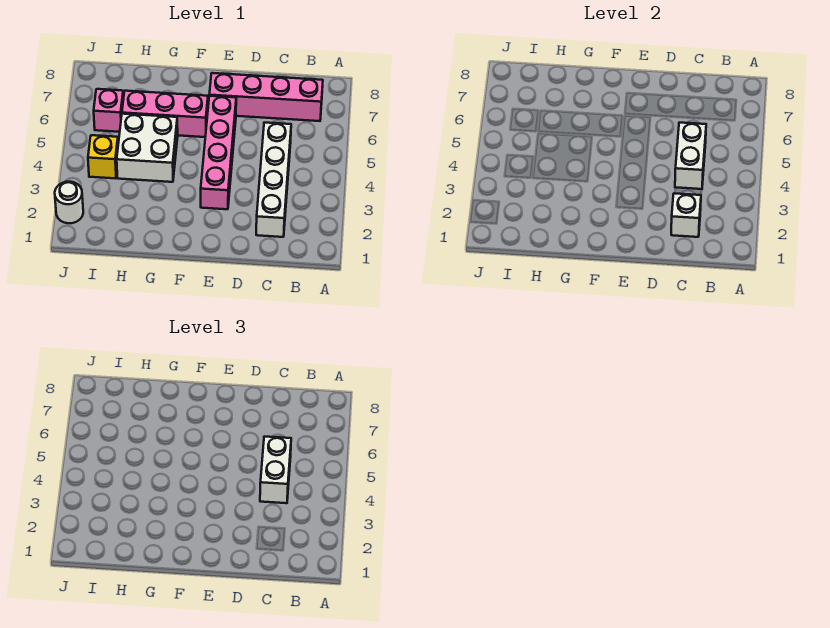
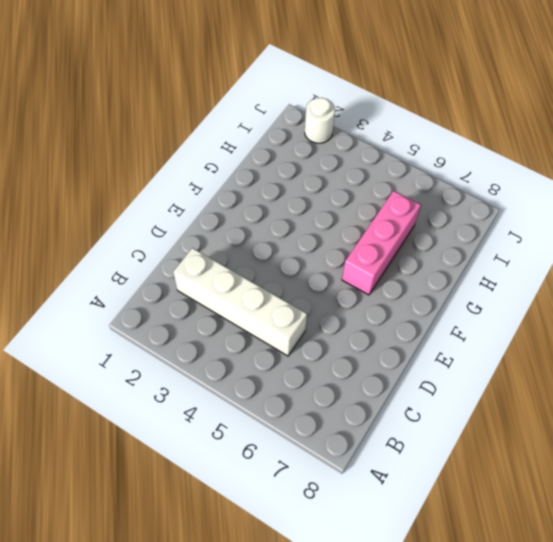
none -> pink brick B7:E7 level 1
none -> pink brick E3:E6 level 1

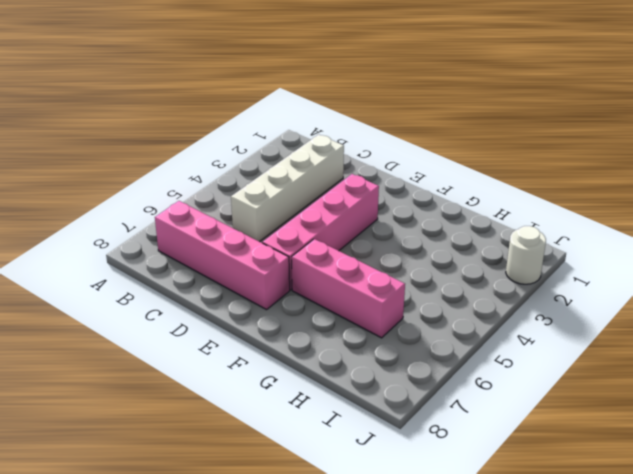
none -> white brick G4:H5 level 1
none -> yellow brick I4 level 1

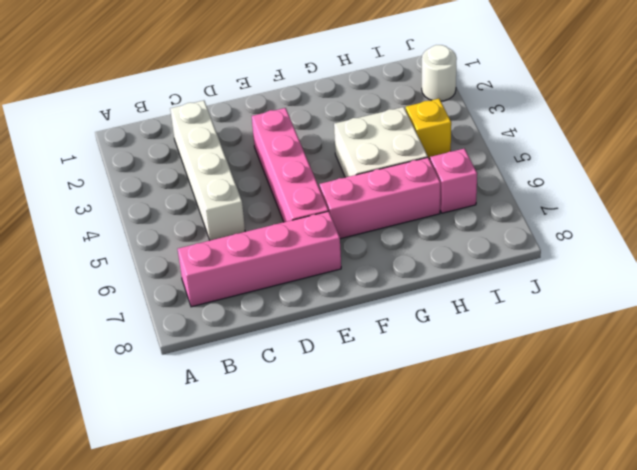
none -> white brick C2 level 2
none -> white brick C4:C5 level 2

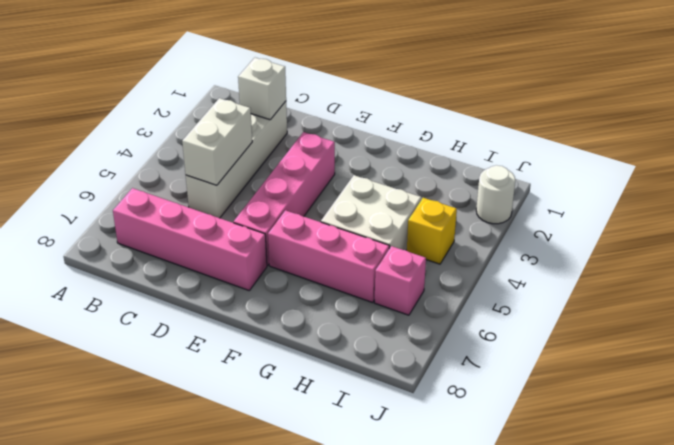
none -> white brick C4:C5 level 3

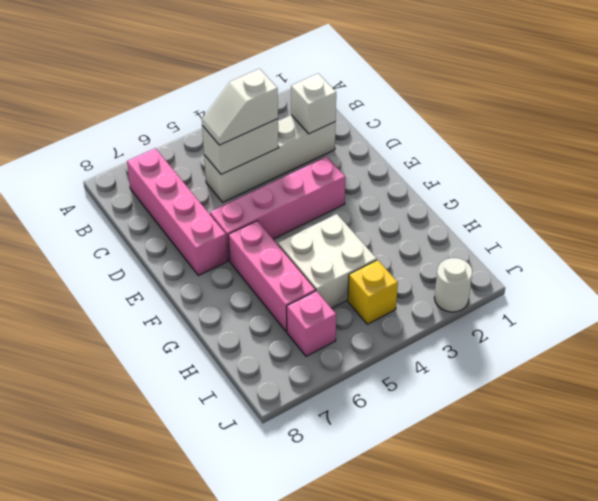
white slope C4:C5 level 3 top 4 -> white brick C4:C5 level 3

